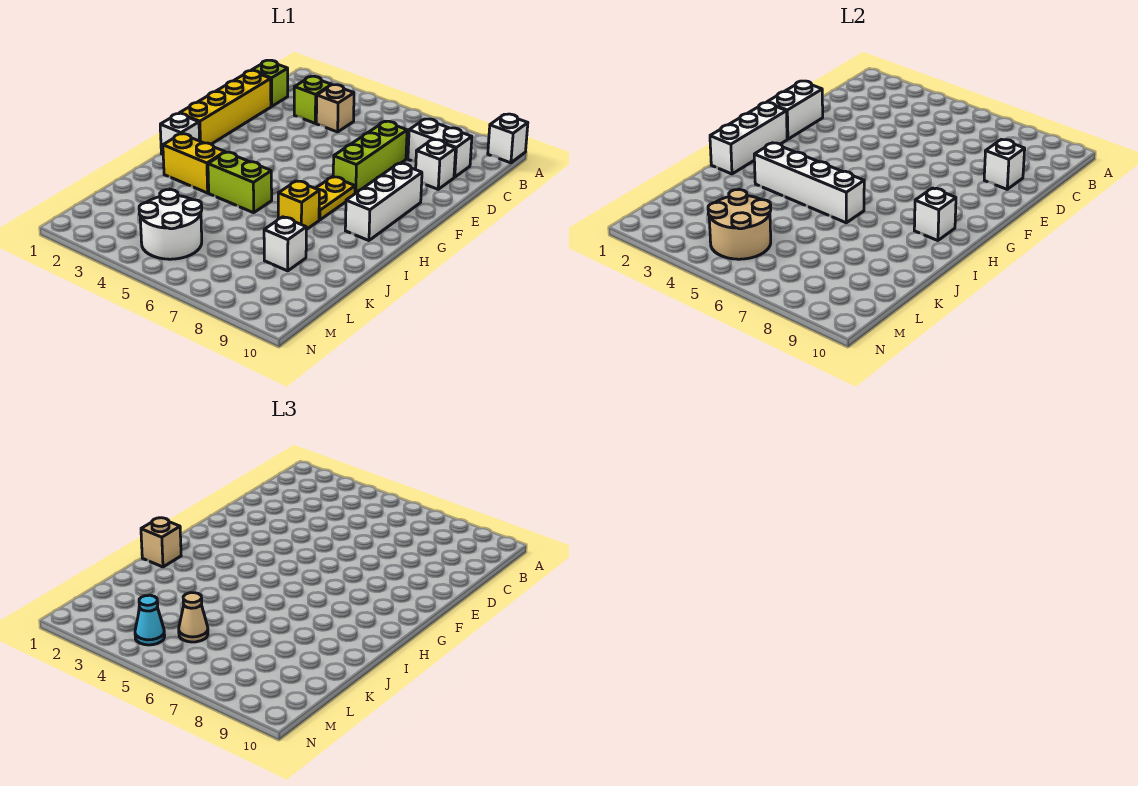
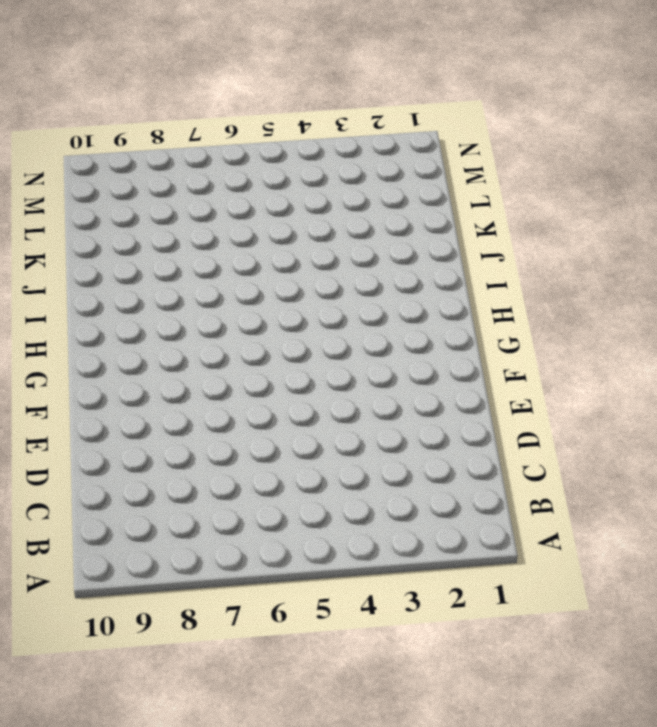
none -> white brick A10 level 1
none -> lime brick C1 level 1
none -> lime brick C3 level 1

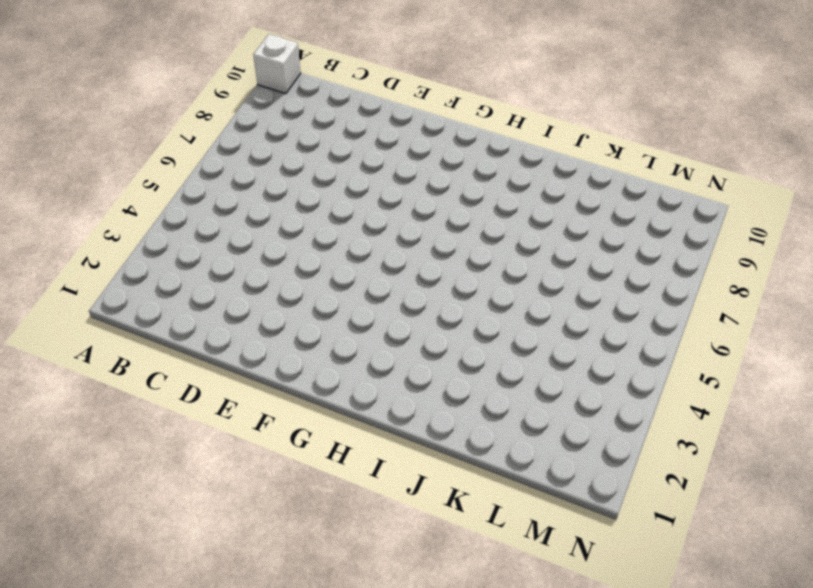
none -> lime brick C1 level 1
none -> lime brick C3 level 1
none -> tan brick C4 level 1

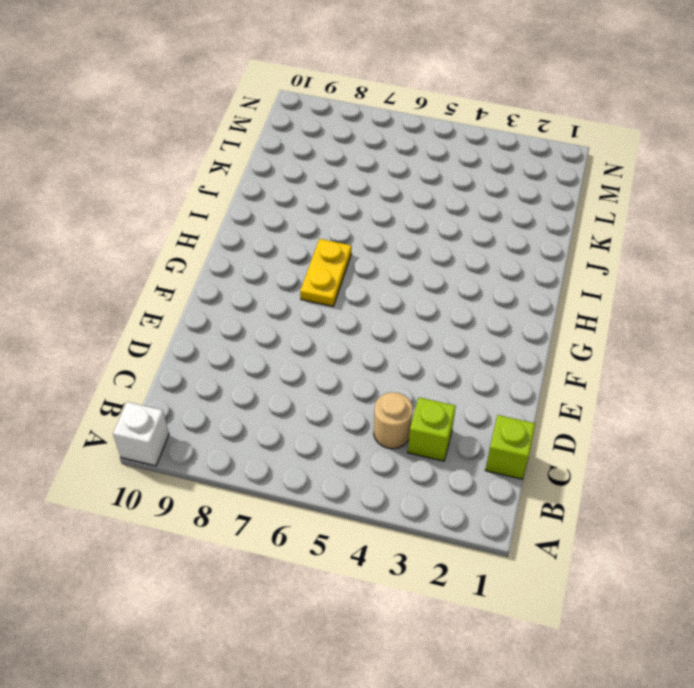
tan round brick C4 level 1 -> tan brick C4 level 1
none -> white brick C8:C9 level 1
none -> yellow brick D1:G1 level 1
none -> lime brick D7:F7 level 1

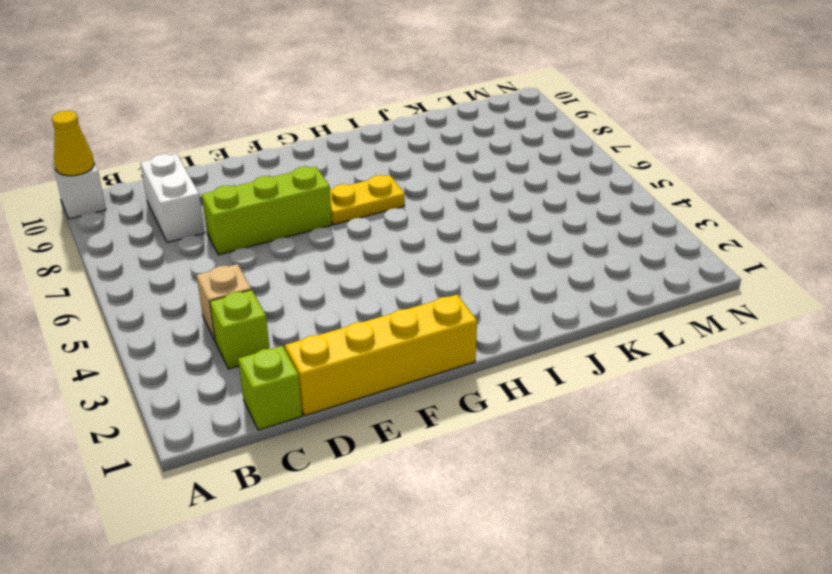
yellow cone A10 level 2 -> none
none -> white brick D9 level 1
none -> white brick F9:H9 level 1
none -> white brick H1 level 1

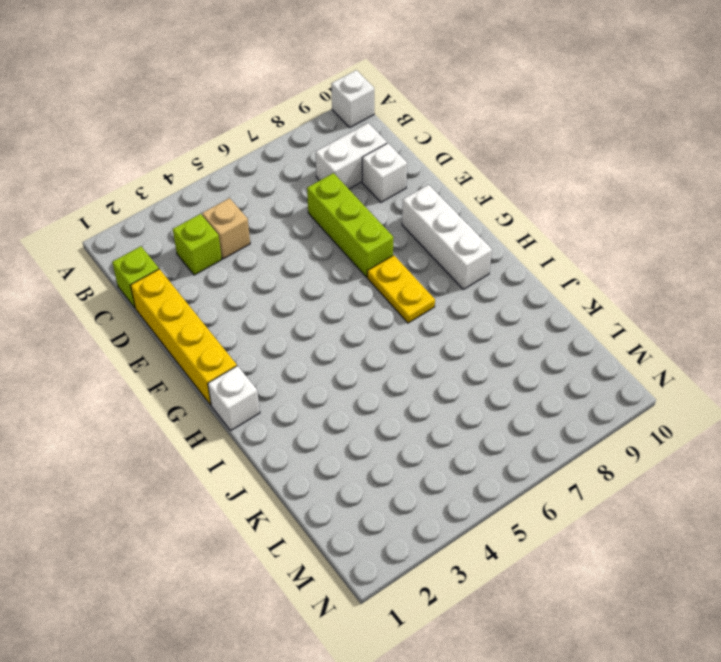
none -> yellow brick I2:I3 level 1
none -> lime brick I4:I5 level 1
none -> yellow brick I7 level 1

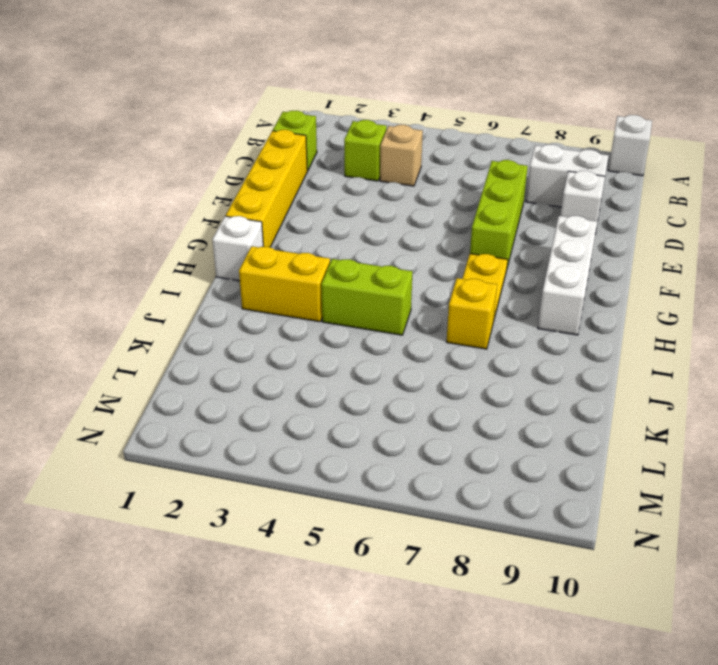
none -> white brick K8 level 1
none -> white round brick L4:M5 level 1
none -> white brick D9 level 2

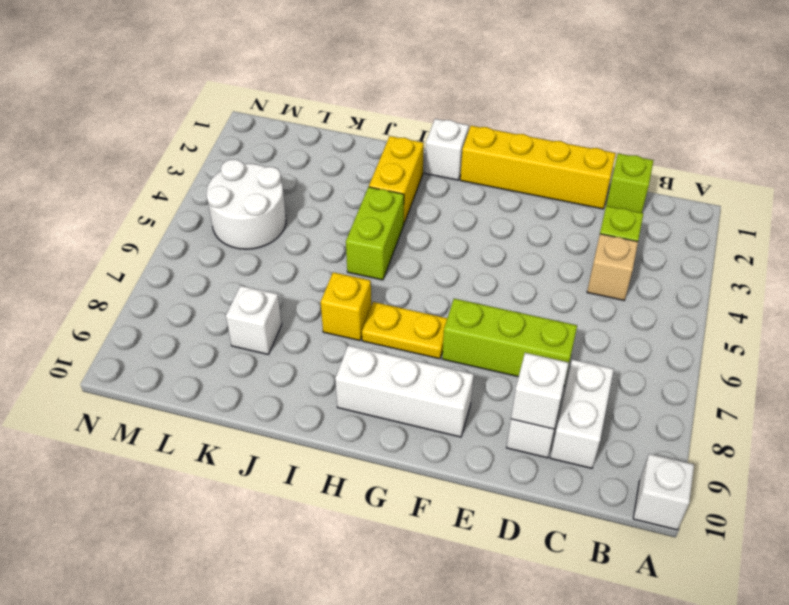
none -> white brick E1:F1 level 2
none -> white brick G1:I1 level 2
none -> white brick H9 level 2

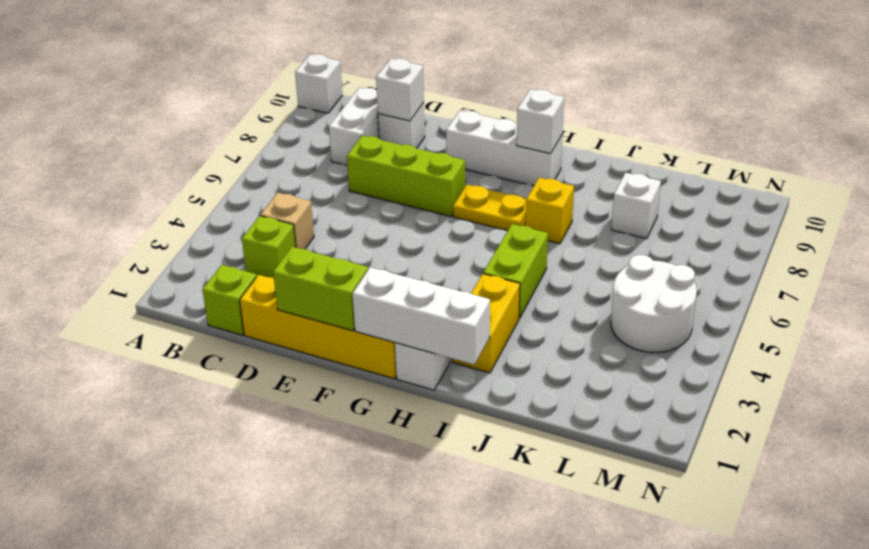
lime brick E1:F1 level 2 -> white brick E1:F1 level 2
none -> white brick I3:I6 level 2
none -> tan round brick L4:M5 level 2
none -> tan brick I1 level 3

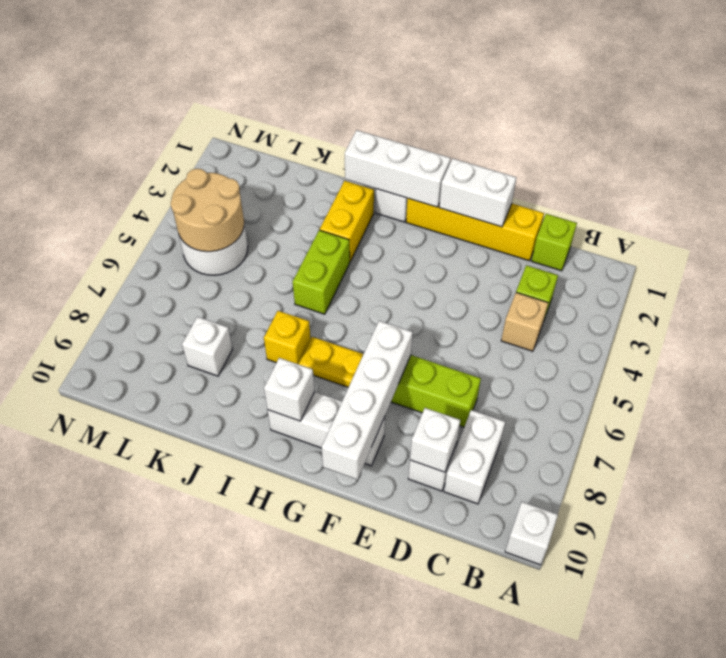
white brick F7:F10 level 2 -> white brick I3:I6 level 2
none -> tan brick I1 level 3
none -> tan cone L5 level 3
none -> cyan cone M4 level 3

